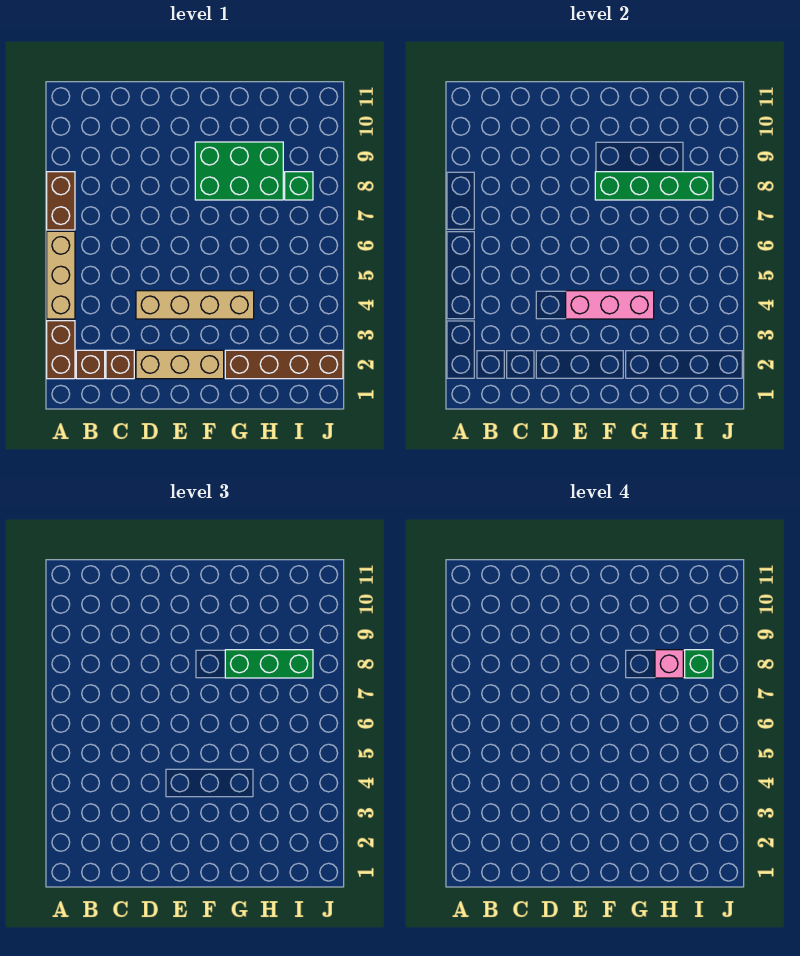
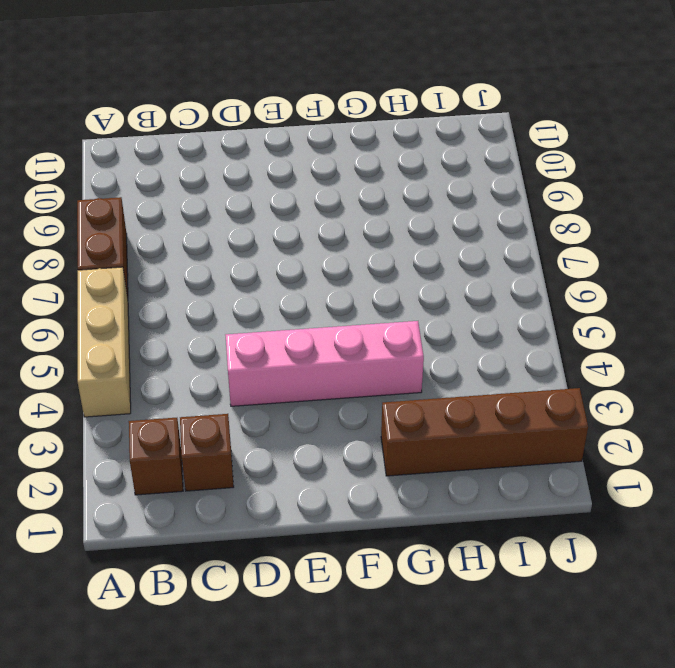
pink brick D4:G4 level 1 -> tan brick D4:G4 level 1
none -> brown brick A2:A3 level 1
none -> tan brick D2:F2 level 1
none -> green brick F8:H9 level 1

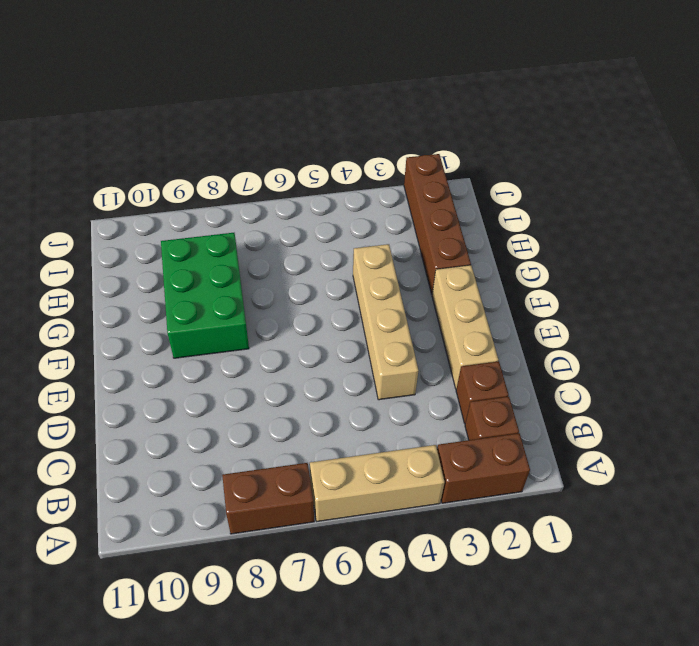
none -> green brick I8 level 1
none -> pink brick E4:G4 level 2
none -> green brick F8:I8 level 2

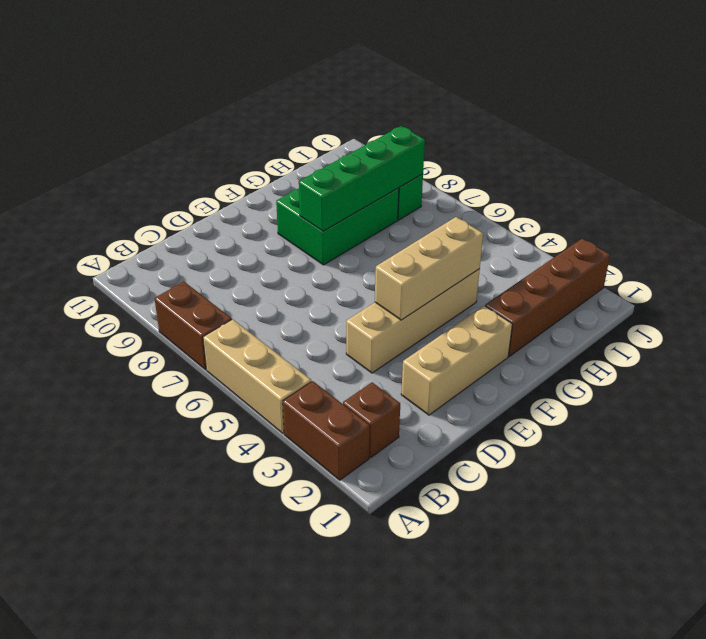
tan brick E4:G4 level 2 -> pink brick E4:G4 level 2
none -> brown brick C2 level 1
none -> green brick G8:I8 level 3
none -> pink brick H8 level 4

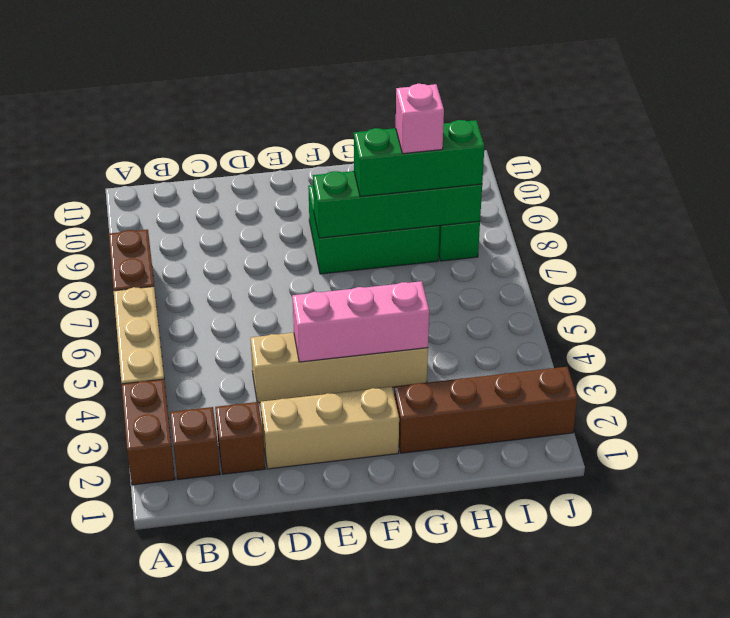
none -> green brick I8 level 4

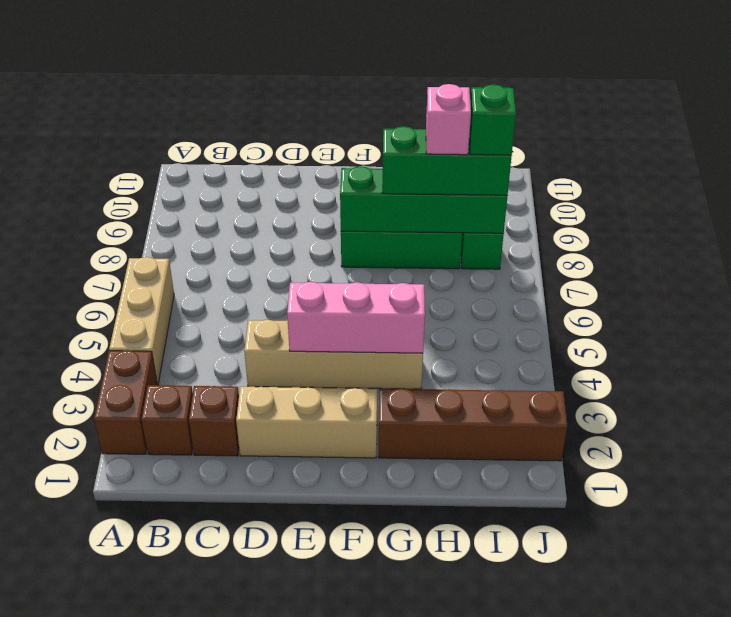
none -> brown brick A7:A8 level 1

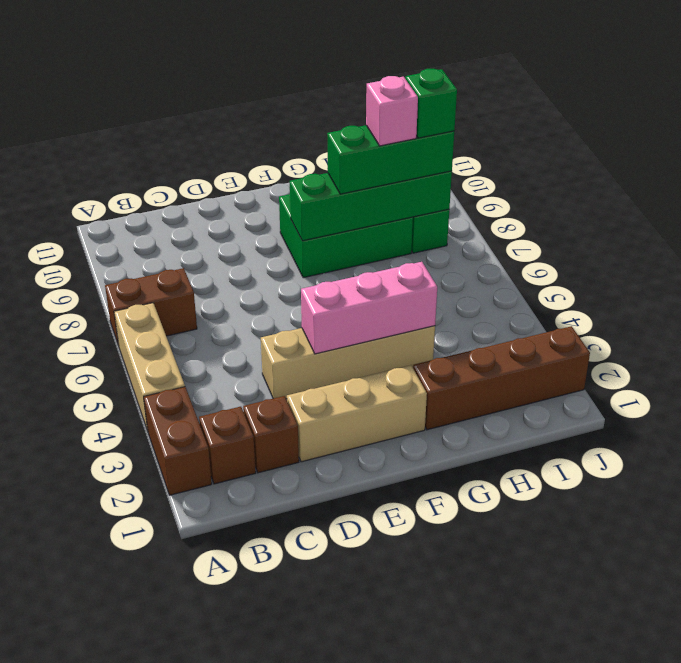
brown brick A7:B7 level 1 -> brown brick A7:A8 level 1

